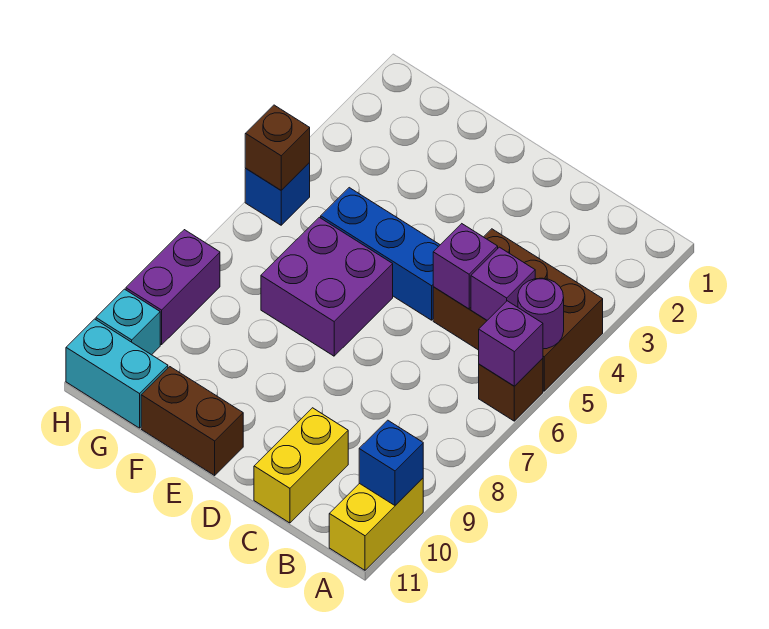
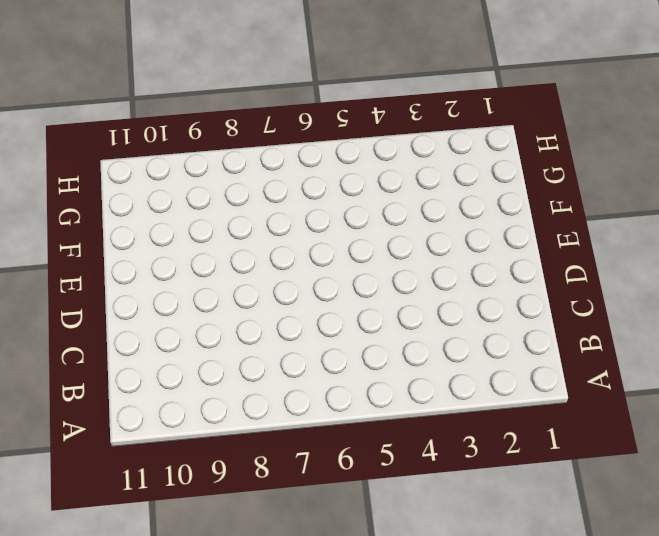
none -> brown brick A4:C5 level 1
none -> brown brick A6 level 1
none -> yellow brick A10:A11 level 1

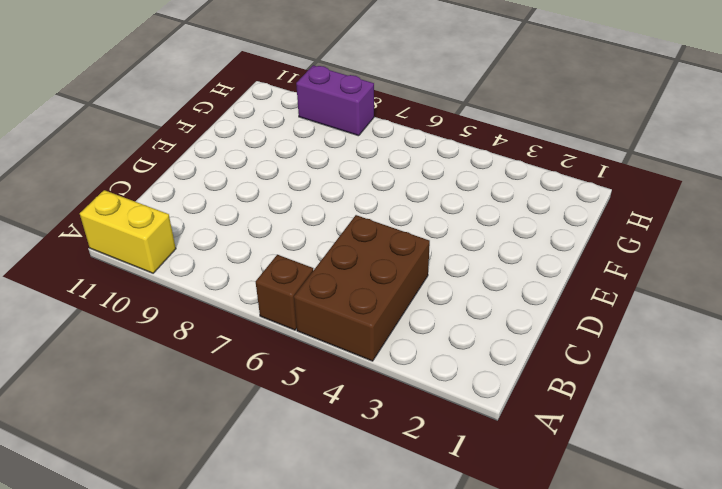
none -> yellow brick C10:C11 level 1
none -> blue brick D5:F5 level 1
none -> purple brick E6:F7 level 1

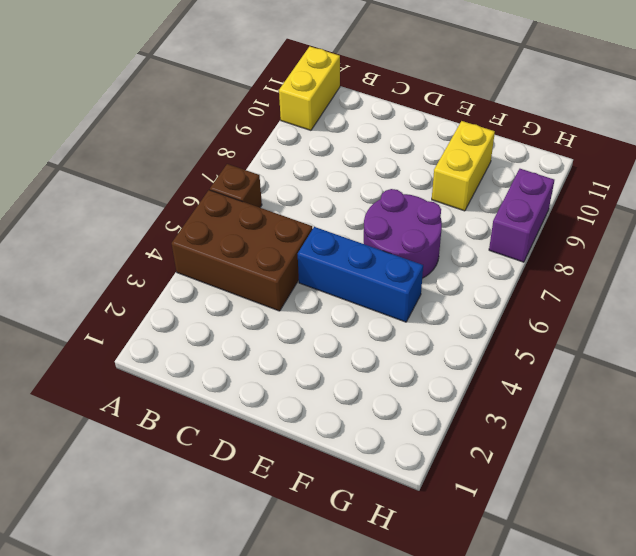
purple round brick E6:F7 level 1 -> purple brick E6:F7 level 1
yellow brick F9:F10 level 1 -> yellow brick C10:C11 level 1
none -> brown brick E11:F11 level 1
none -> cyan brick G11:H11 level 1
none -> blue brick H5 level 1

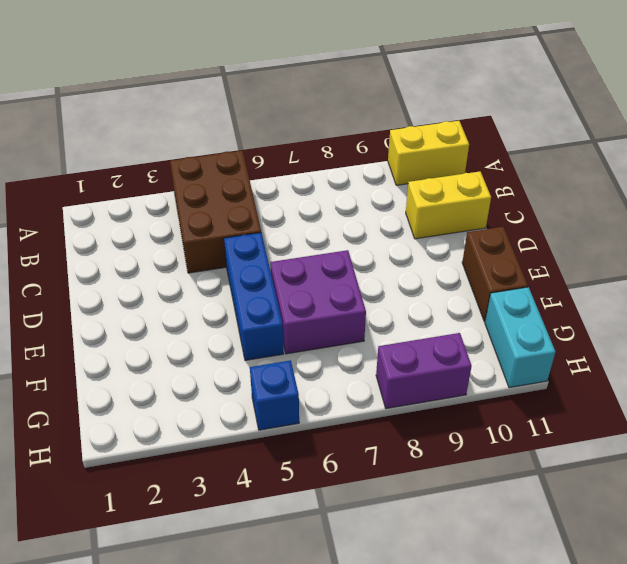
none -> brown brick A6 level 1
none -> cyan brick H10 level 1
none -> purple round brick A5 level 2

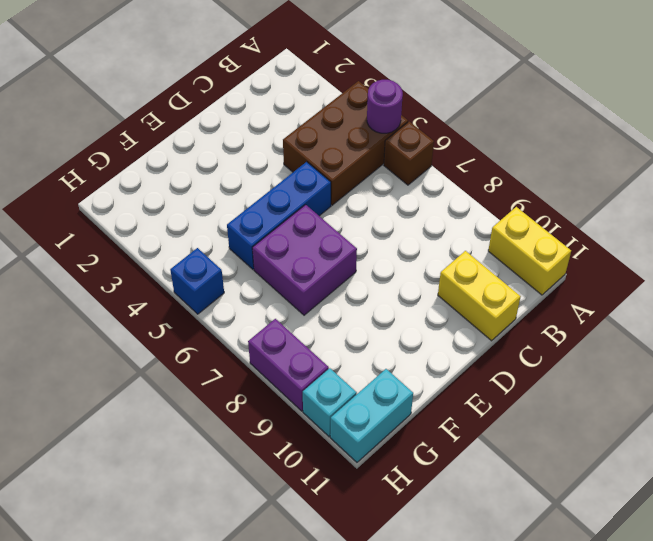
none -> brown brick E11:F11 level 1
none -> purple brick A6 level 2
none -> blue brick A10 level 2

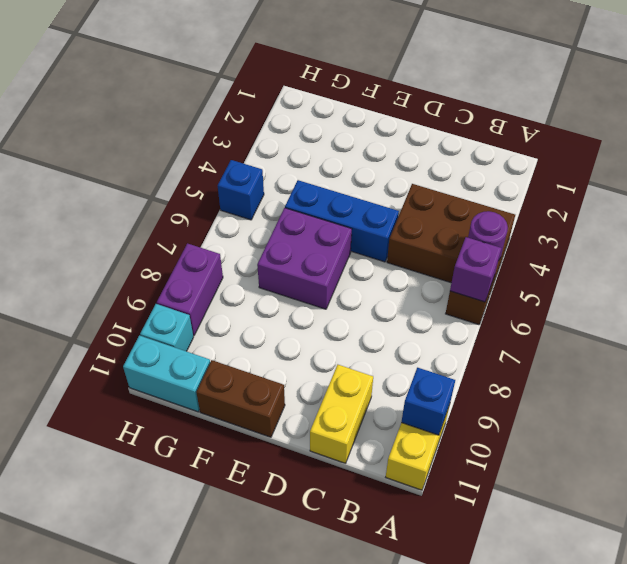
none -> purple brick B5 level 2
none -> purple brick C5 level 2
none -> brown brick H5 level 2

